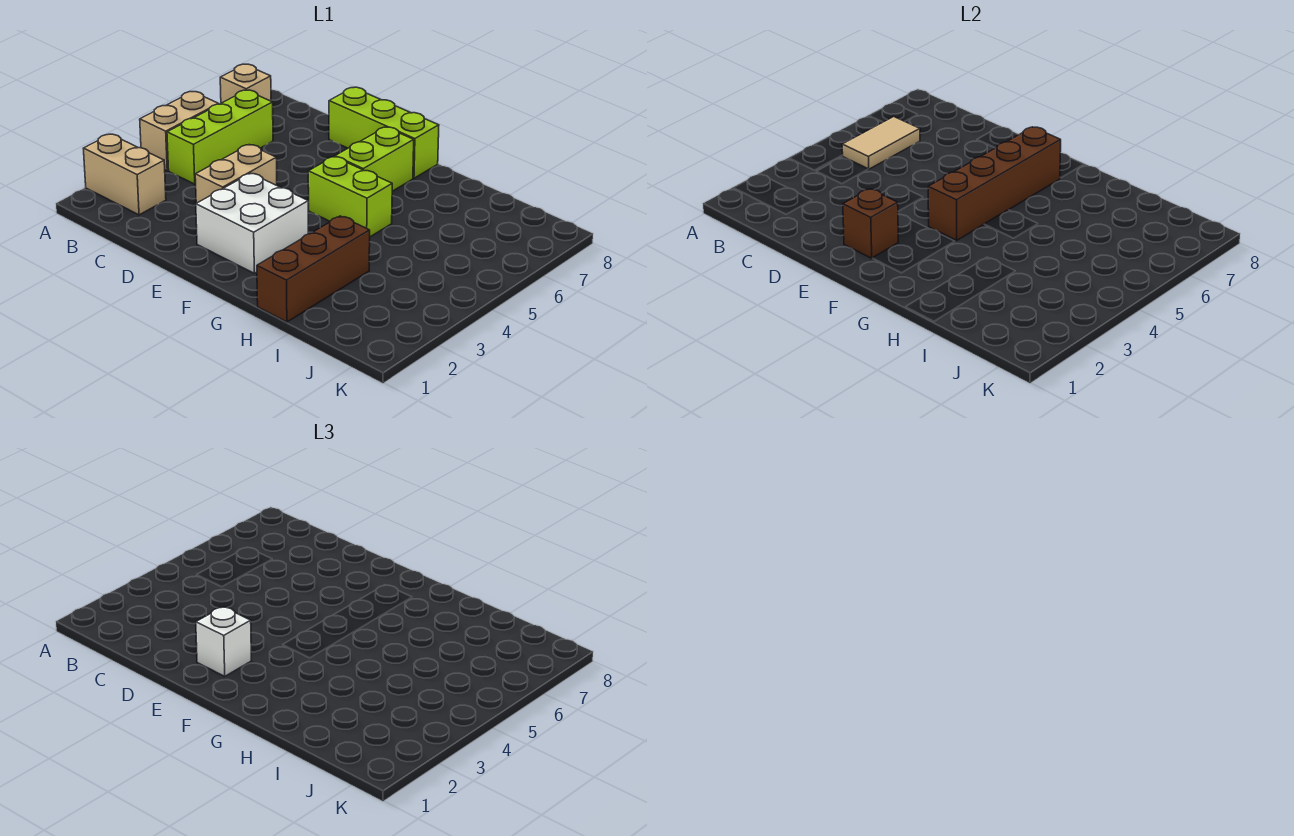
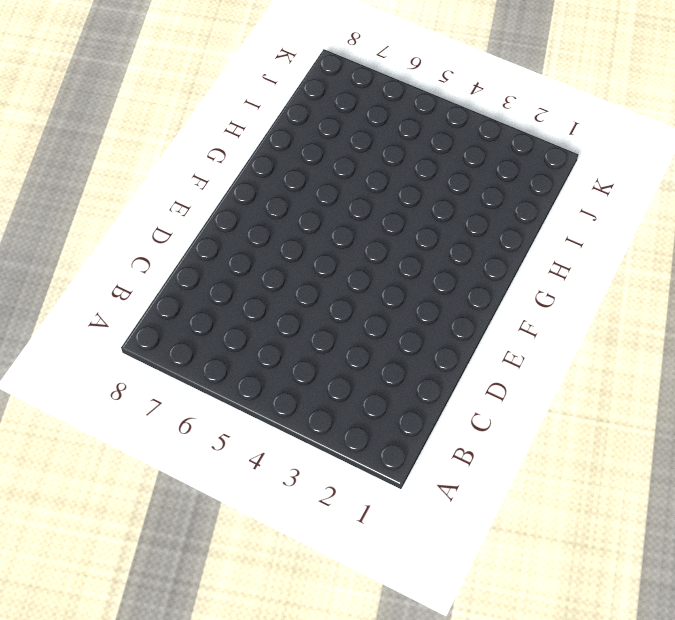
none -> tan brick A2:B2 level 1
none -> tan brick A4:A5 level 1
none -> tan brick A7 level 1

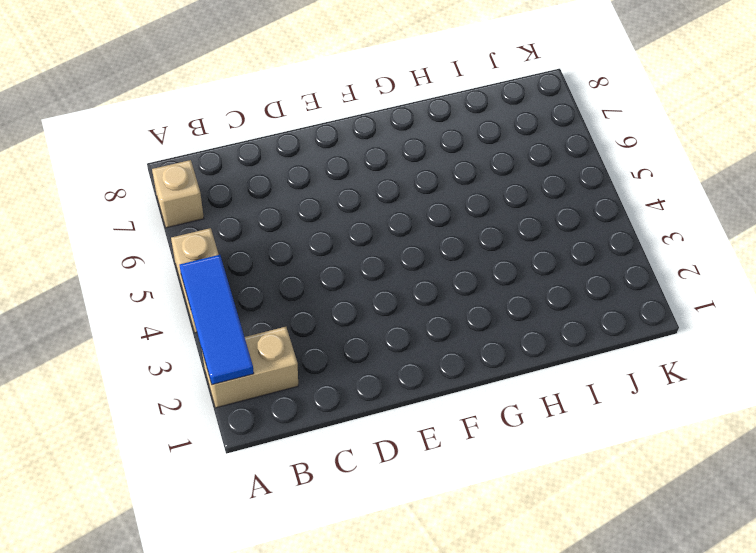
blue tile A2:A4 level 2 -> none
none -> lime brick B4:B6 level 1
none -> tan brick D3:D4 level 1
none -> lime brick D8:F8 level 1

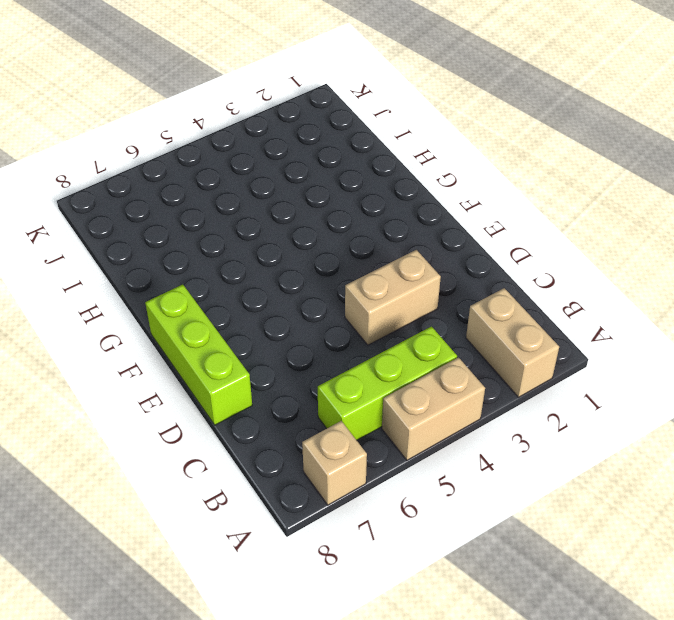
none -> white brick E2:F3 level 1
none -> lime brick F5:G5 level 1
none -> lime brick F6:F7 level 1

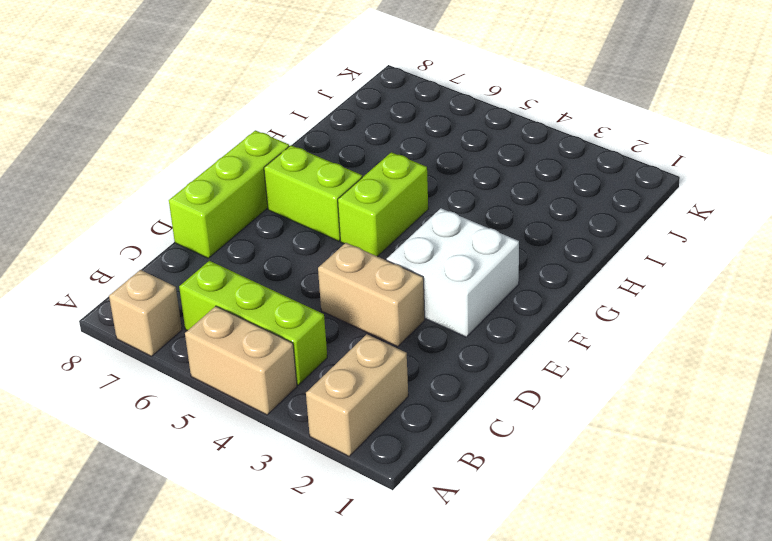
none -> brown brick H1:H3 level 1
none -> tan tile B5:B6 level 2
none -> brown brick E2 level 2

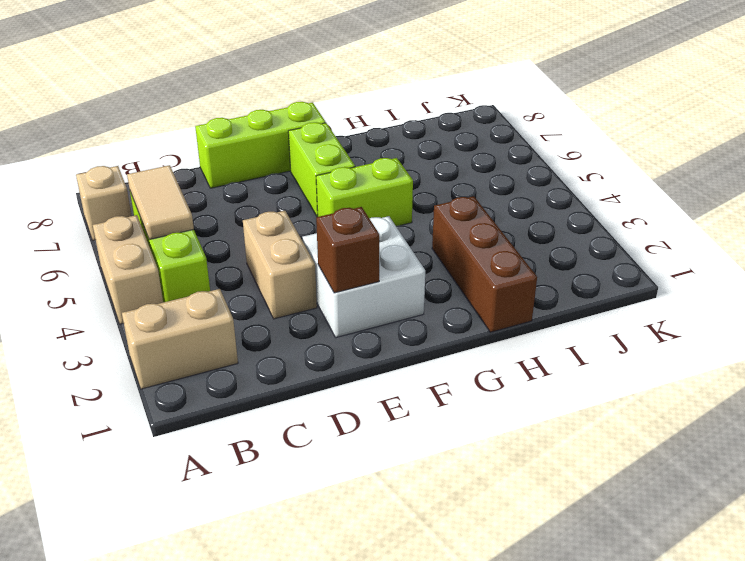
none -> brown brick F4:F7 level 2
none -> white brick E2 level 3

